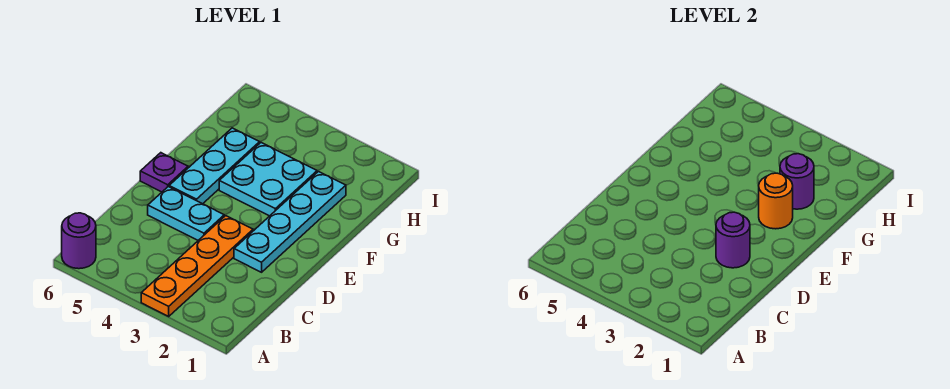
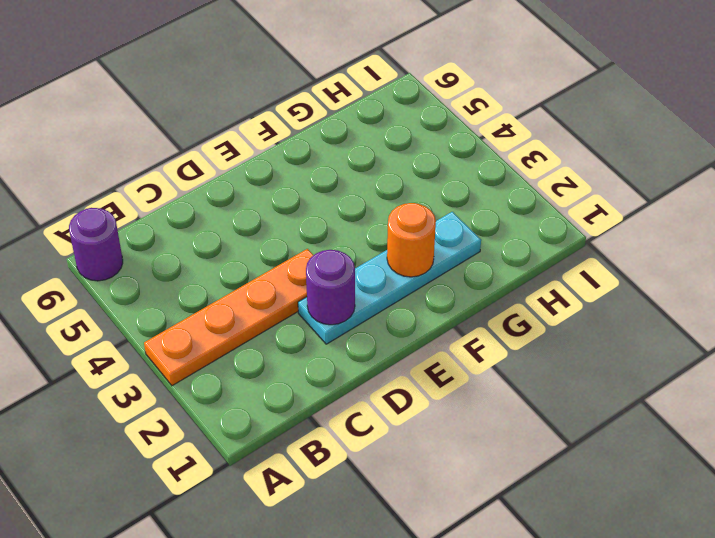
none -> cyan plate D4:D5 level 1
none -> cyan plate E5:G5 level 1

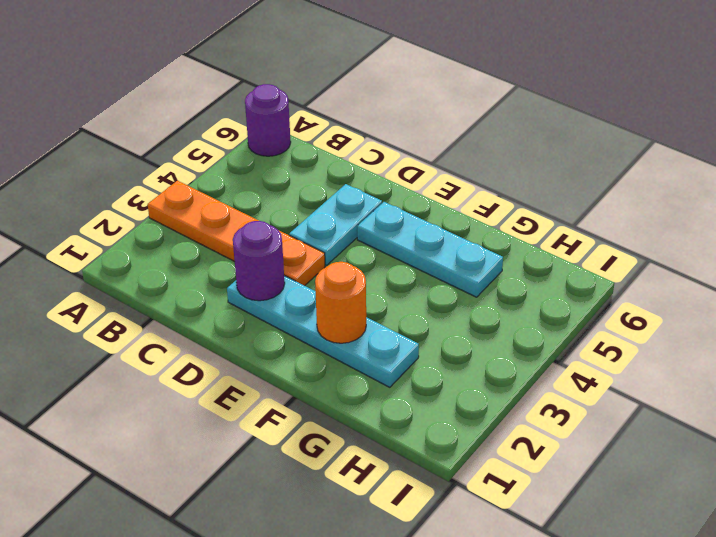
none -> purple plate E6 level 1
none -> cyan plate F3:G4 level 1

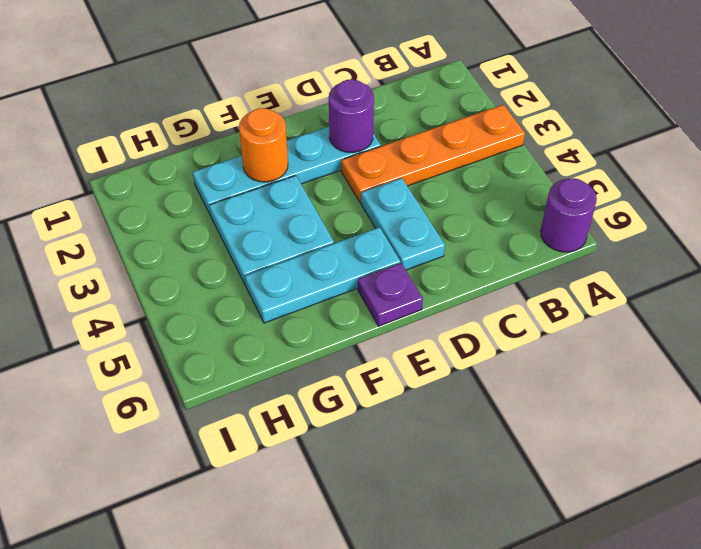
none -> purple round brick G2 level 2

